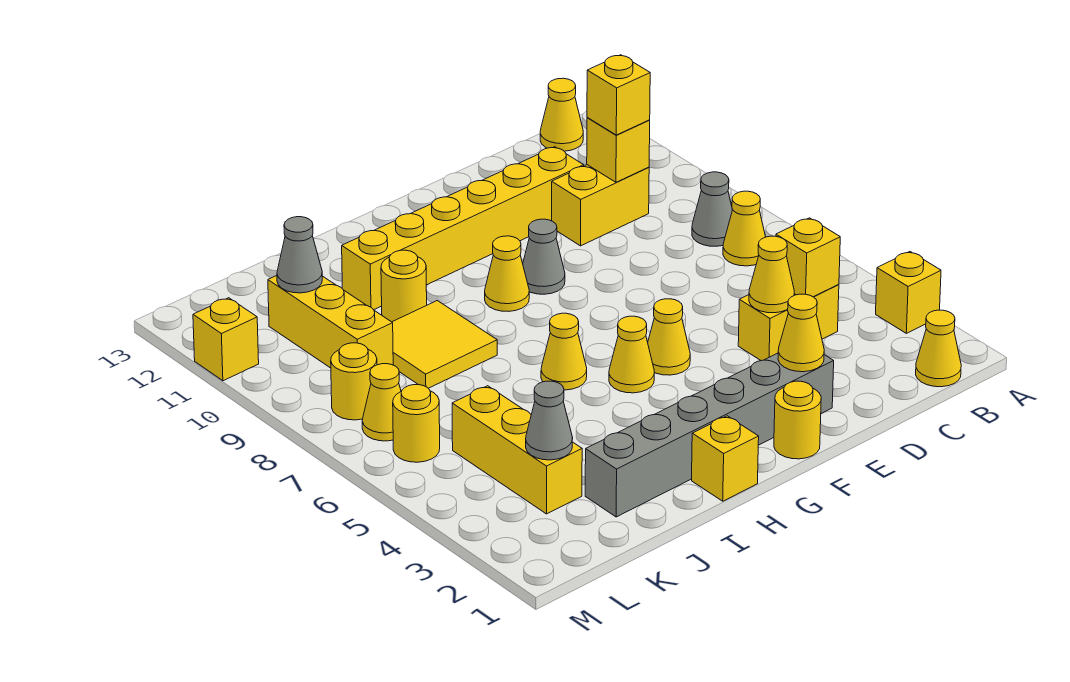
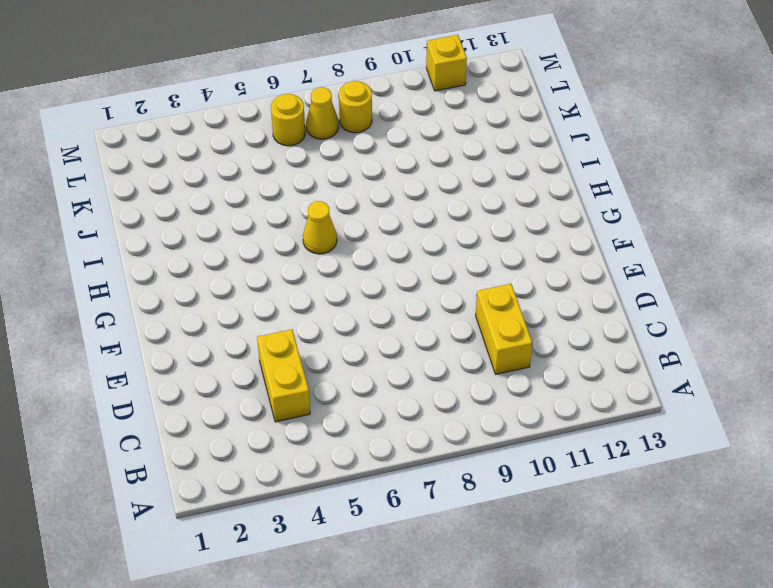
none -> yellow brick A3 level 1
none -> yellow cone B1 level 1
none -> yellow cone B7 level 1
none -> grey cone B8 level 1

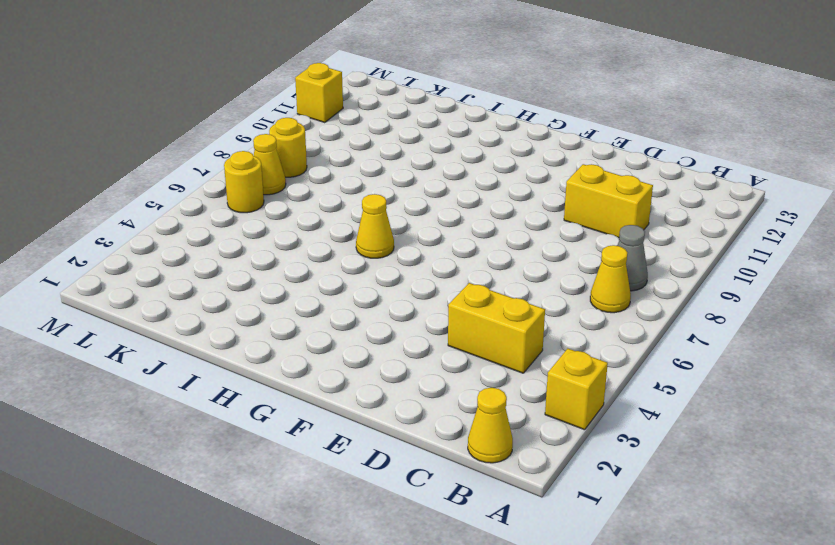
none -> yellow cone B13 level 1
none -> yellow brick D11:I11 level 1
none -> grey brick E2:J2 level 1
none -> yellow round brick F1 level 1

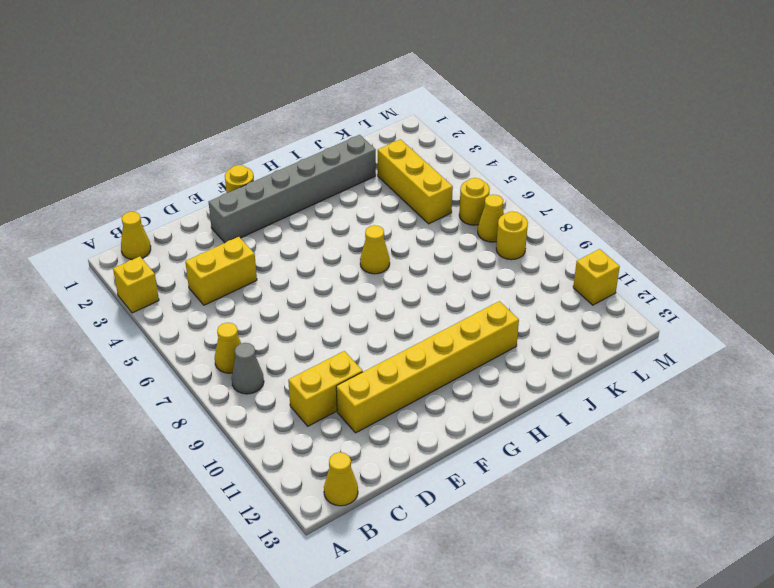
none -> yellow cone F5 level 1
none -> grey cone F9 level 1
none -> yellow cone G5 level 1
none -> yellow cone G9 level 1

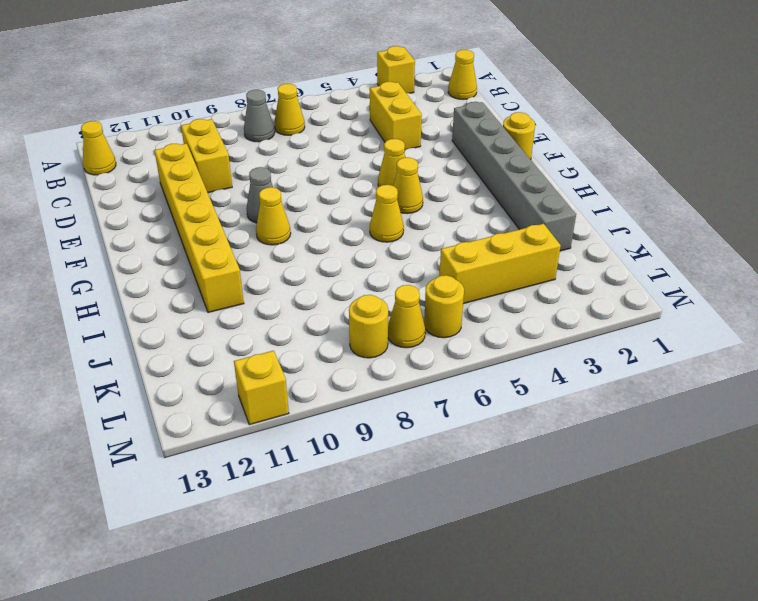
none -> yellow brick H1 level 1
none -> yellow tile I8:J9 level 1
none -> yellow round brick I10 level 1
none -> yellow brick K9:K11 level 1

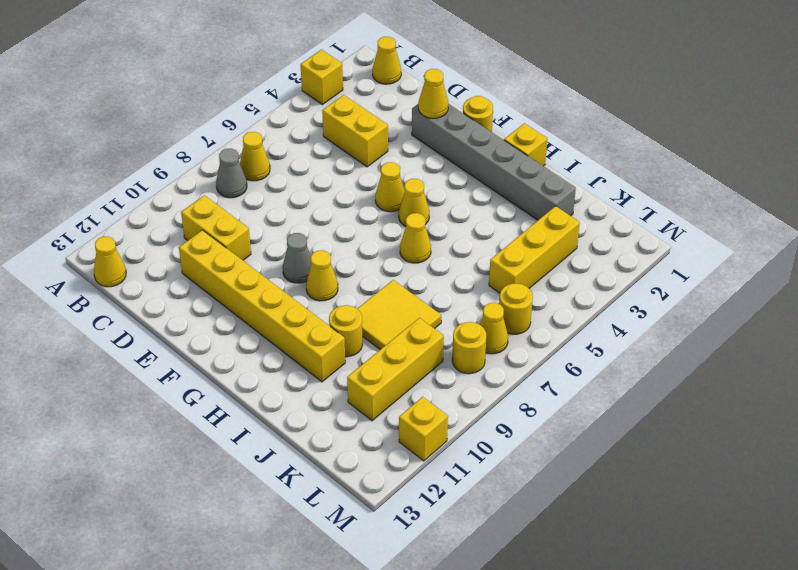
none -> yellow brick C4 level 2
none -> yellow brick C10 level 2
none -> yellow cone D4 level 2
none -> grey cone K3 level 2

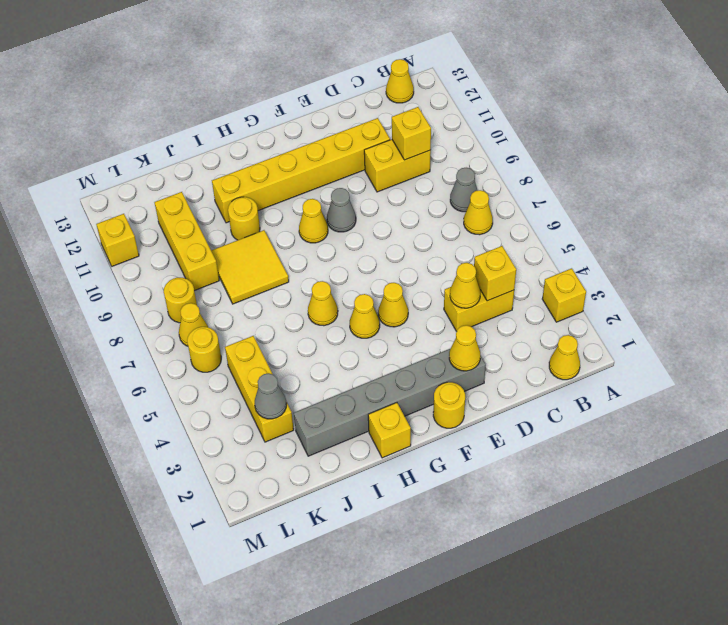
none -> grey cone K11 level 2
none -> yellow brick C10 level 3

